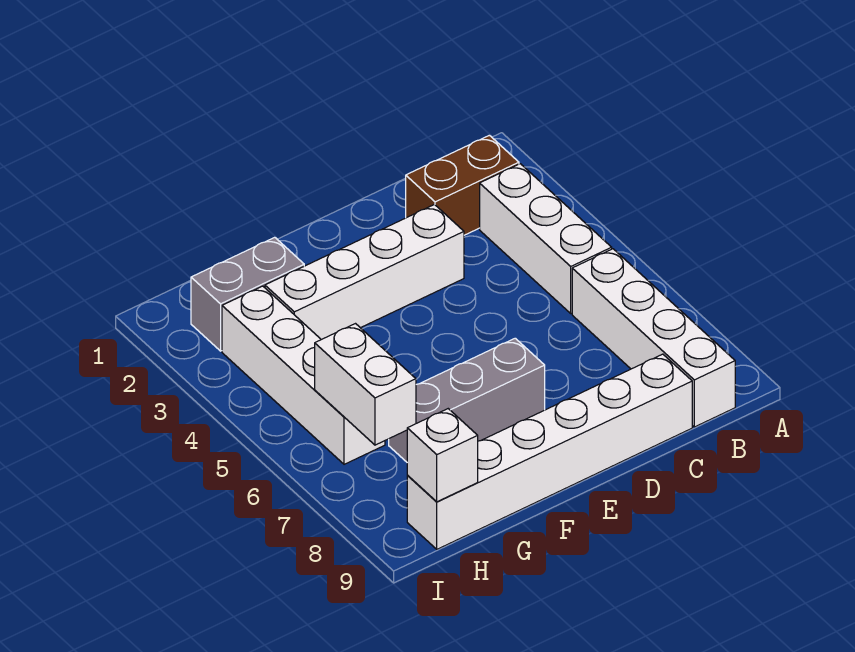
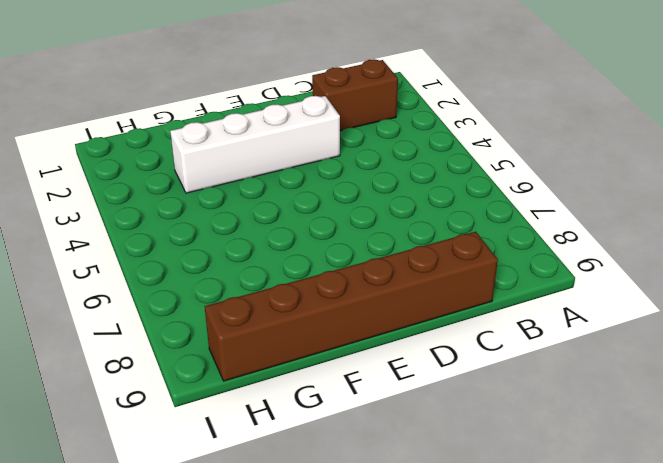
brown brick C9:H9 level 1 -> white brick C9:H9 level 1
none -> white brick B3:B5 level 1
none -> white brick B6:B9 level 1

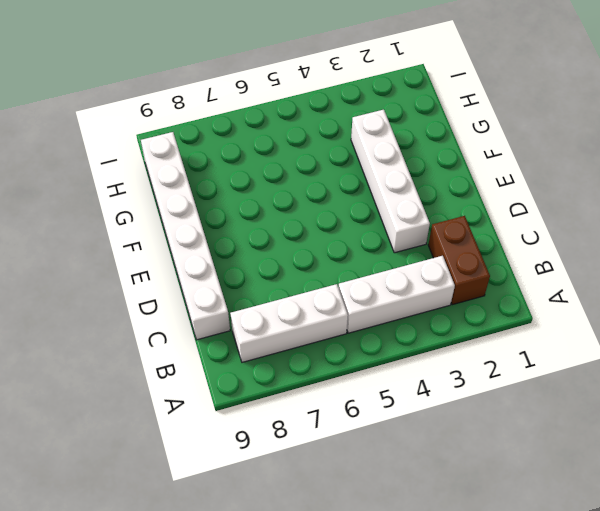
white brick B6:B8 level 1 -> white brick B6:B9 level 1
none -> grey brick E7:G7 level 1
none -> grey brick G2:H2 level 1

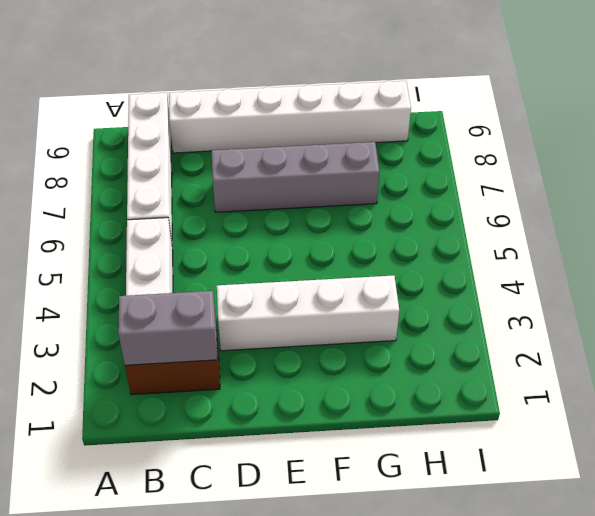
grey brick B2:C2 level 2 -> grey brick G2:H2 level 1
grey brick D7:G7 level 1 -> grey brick E7:G7 level 1
none -> white brick H3:H6 level 1
none -> white brick H6:H7 level 2

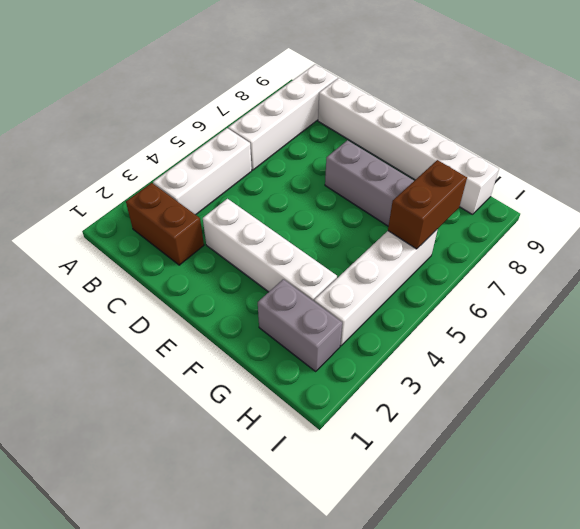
brown brick H6:H7 level 2 -> white brick H6:H7 level 2
none -> white brick H9 level 2

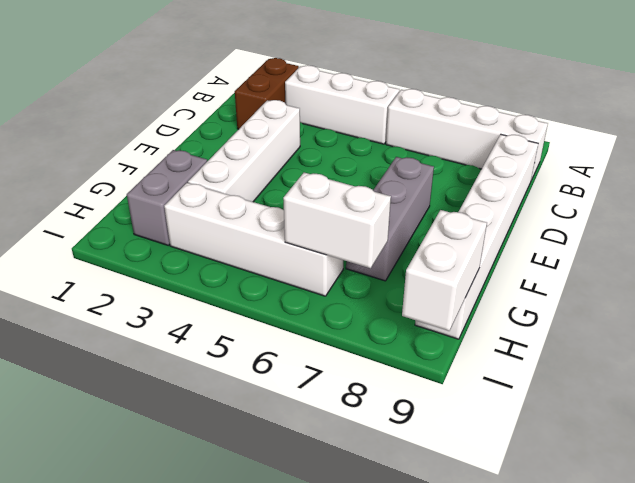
white brick H9:I9 level 2 -> white brick H9 level 2

